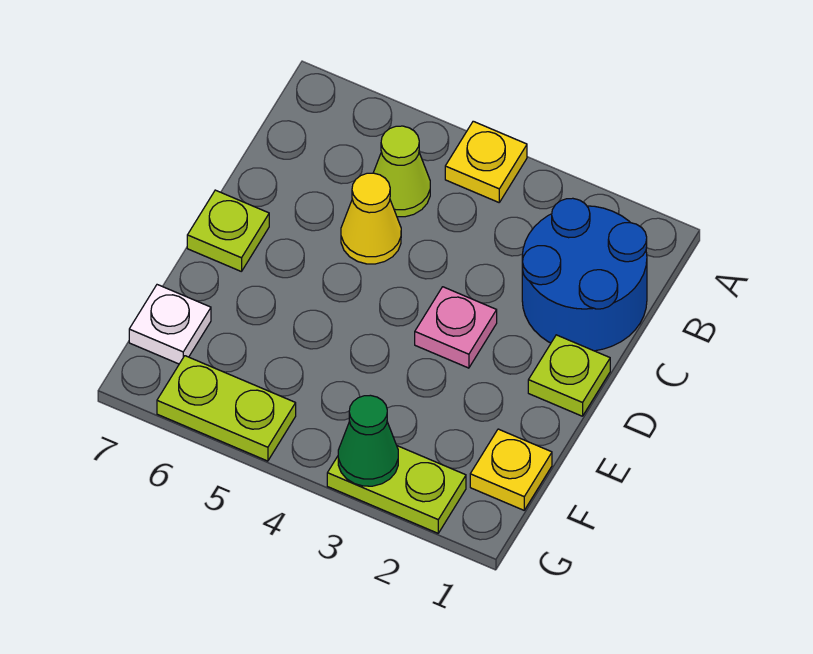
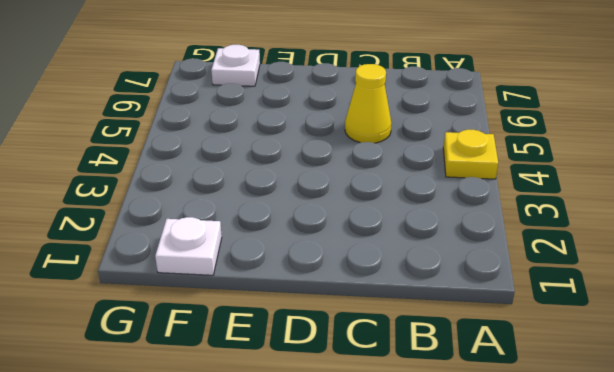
white plate F1 level 1 -> yellow plate F1 level 1
none -> blue round brick B1:C2 level 1
none -> lime cone B5 level 1
none -> lime plate D1 level 1

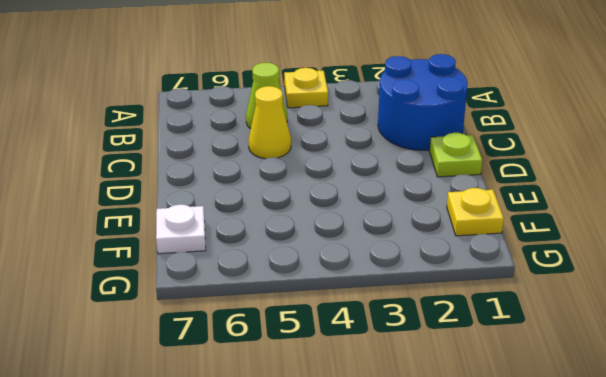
none -> pink plate D3 level 1
none -> lime plate D7 level 1
none -> lime plate G2:G3 level 1

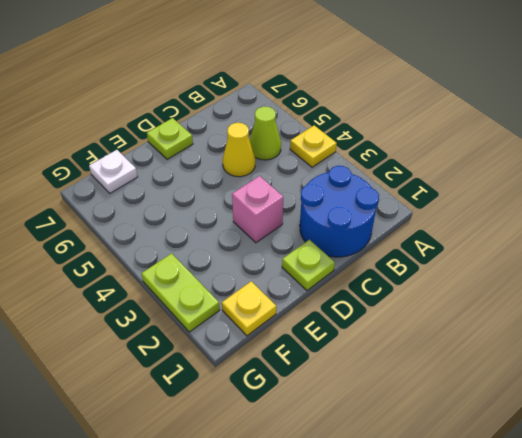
pink brick D3 level 1 -> pink plate D3 level 1
none -> lime plate G5:G6 level 1
none -> green cone G3 level 2

